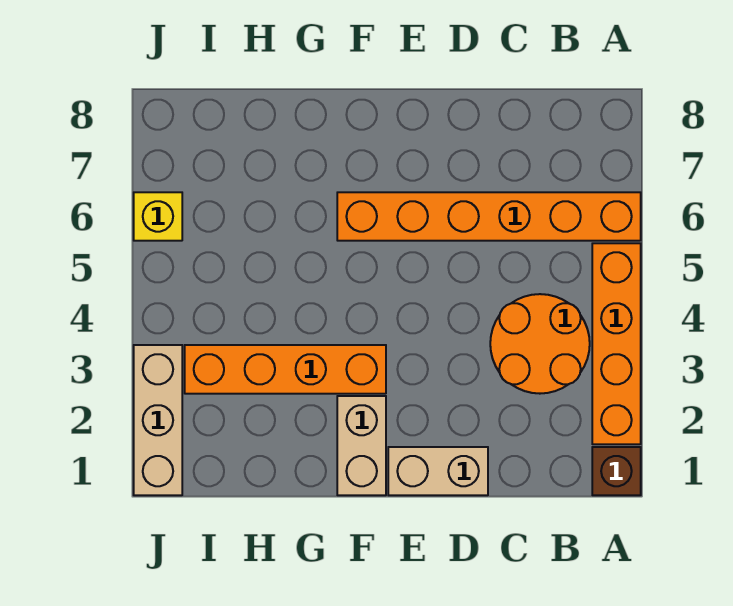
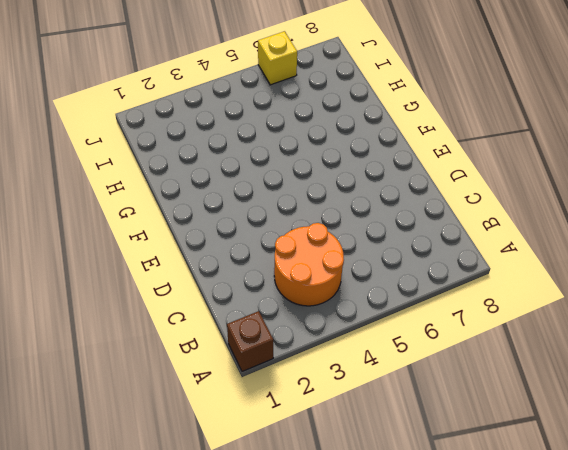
none -> orange brick A2:A5 level 1
none -> orange brick A6:F6 level 1

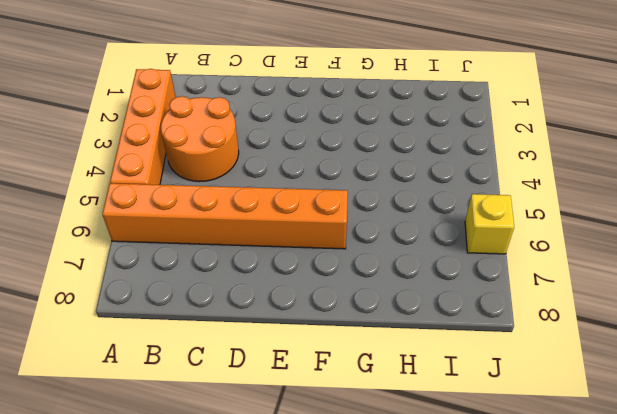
none -> brown brick A1 level 1
none -> tan brick D1:E1 level 1

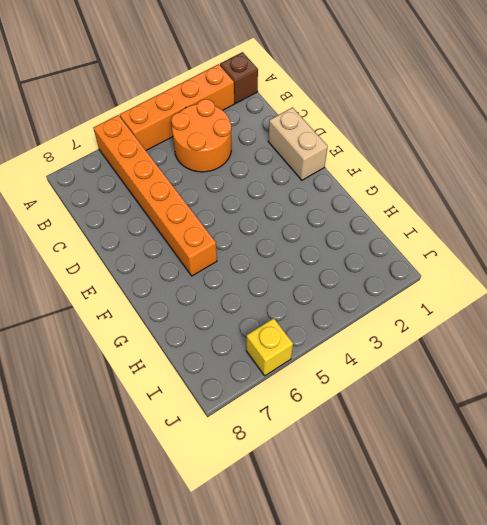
none -> tan brick F1:F2 level 1
none -> orange brick F3:I3 level 1

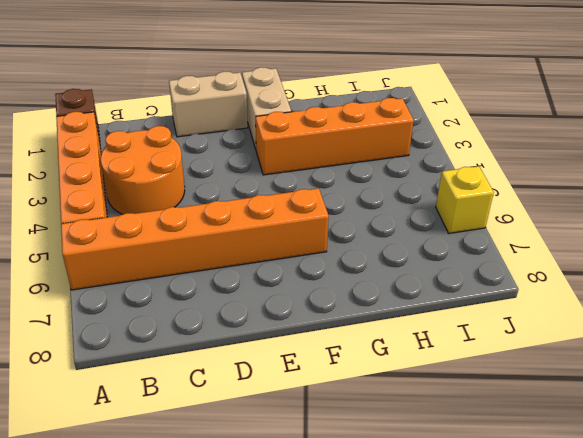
none -> tan brick J1:J3 level 1

